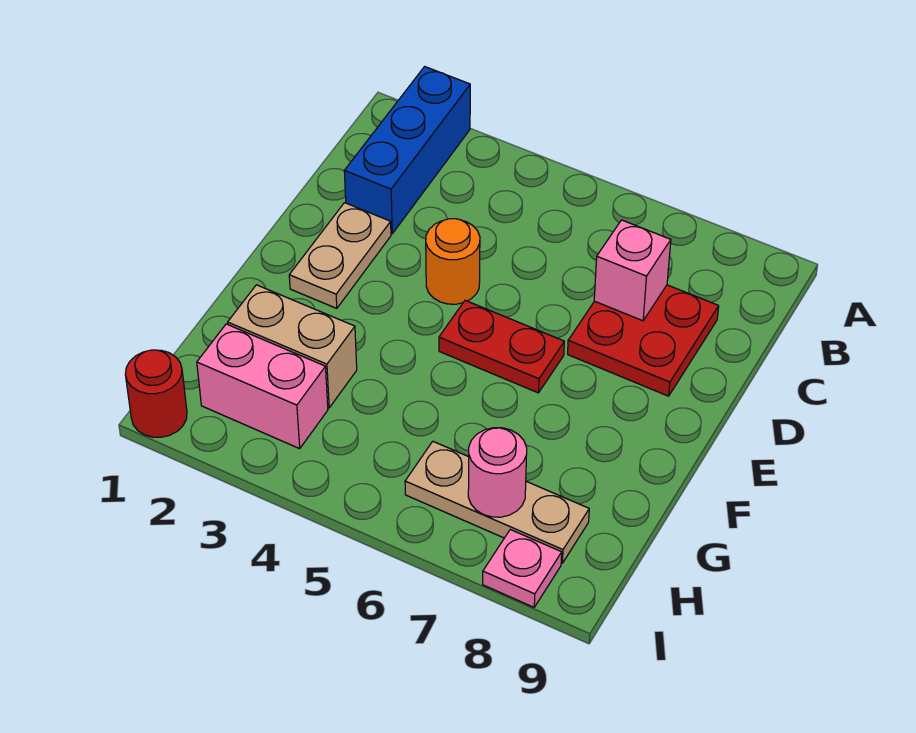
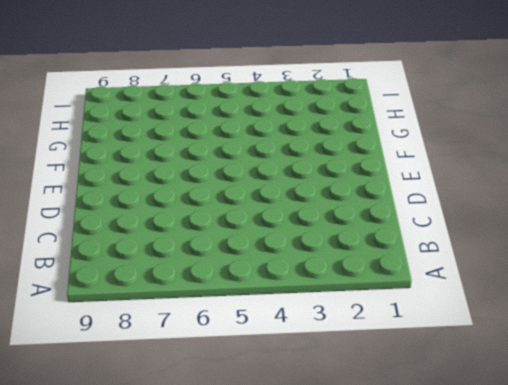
none -> blue brick A2:C2 level 1
none -> red plate C7:D8 level 1
none -> tan plate D2:E2 level 1

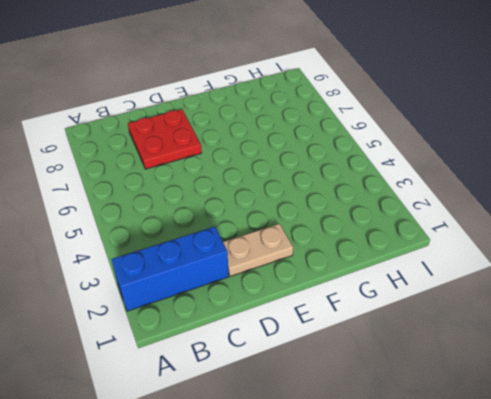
none -> orange round brick D4 level 1
none -> red plate E5:E6 level 1
none -> tan brick G2:G3 level 1

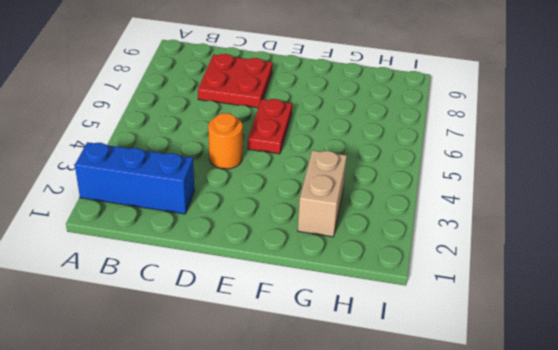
none -> tan plate D2:E2 level 1
none -> pink brick H2:H3 level 1
none -> tan plate H6:H8 level 1

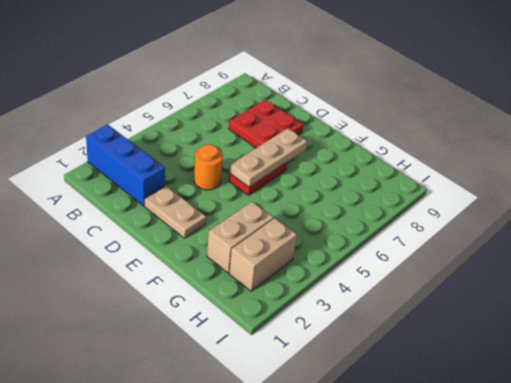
tan plate E5:E7 level 2 -> tan plate H6:H8 level 1
tan brick H2:H3 level 1 -> pink brick H2:H3 level 1
none -> red round brick I1 level 1
none -> pink plate I8 level 1
none -> pink brick C7 level 2

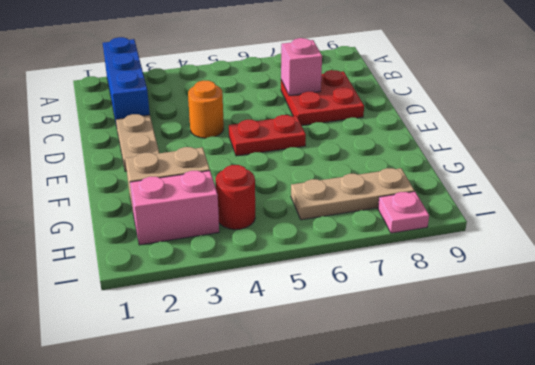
red round brick H4 level 1 -> red round brick I1 level 1
none -> pink round brick H7 level 2

